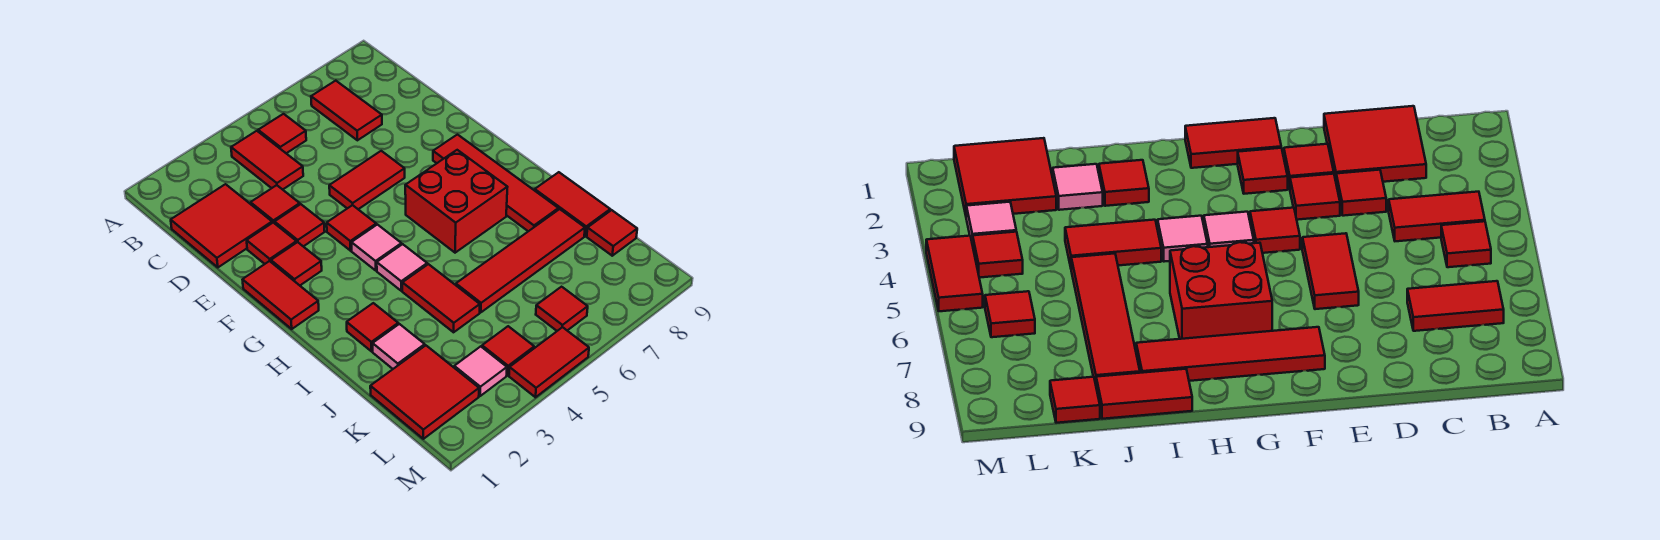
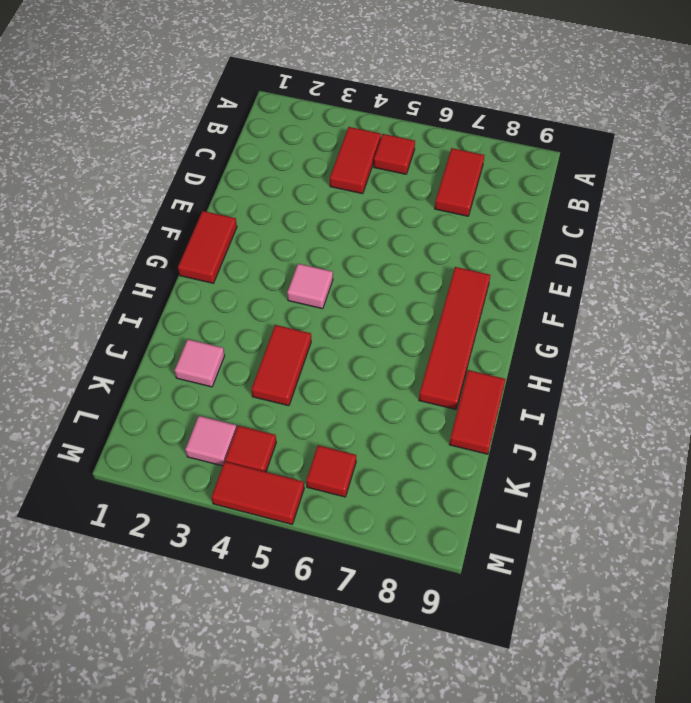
none -> red tile C1:D2 level 1
none -> red tile D3 level 1
none -> red tile E2 level 1

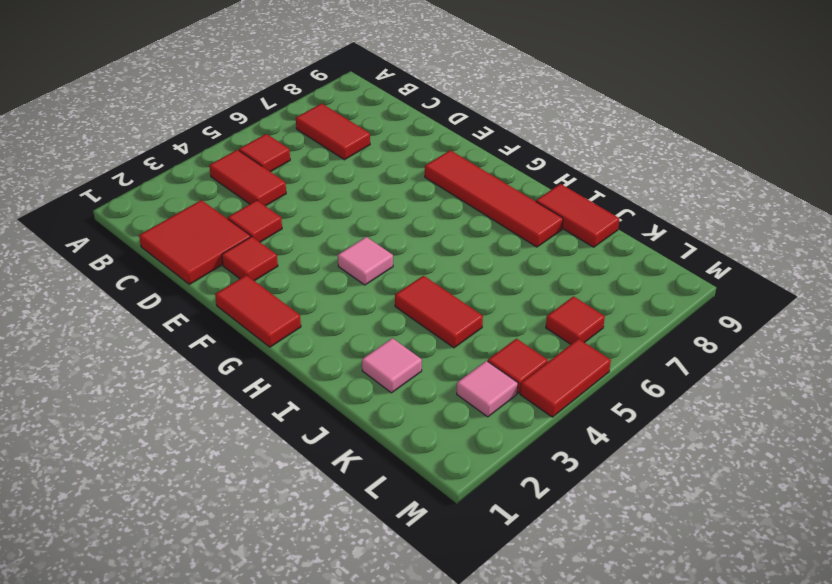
none -> red tile E3 level 1
none -> red tile E5:E6 level 1
none -> red tile F2 level 1

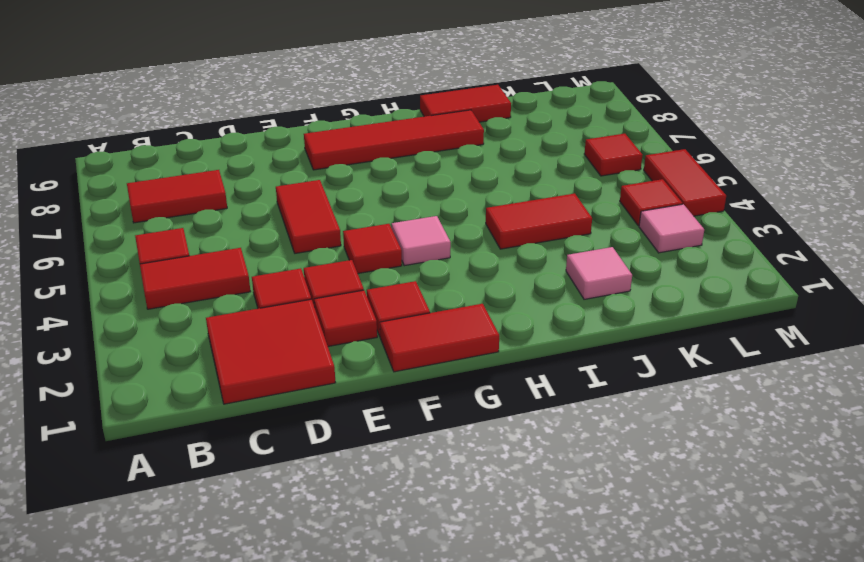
none -> red brick G6:H7 level 1
none -> pink tile H4 level 1
none -> red tile I2 level 1

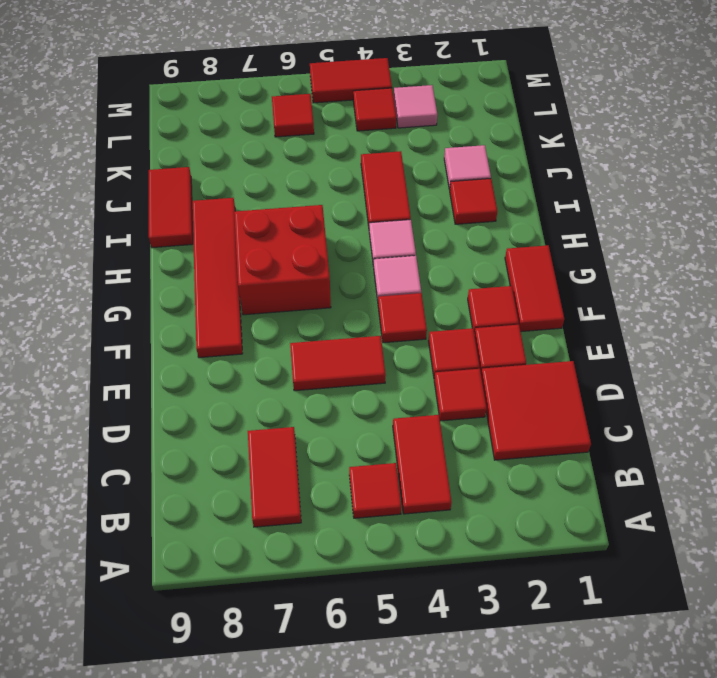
none -> red tile J5:J8 level 1
none -> red tile K1:L2 level 1
none -> red tile K9 level 1

